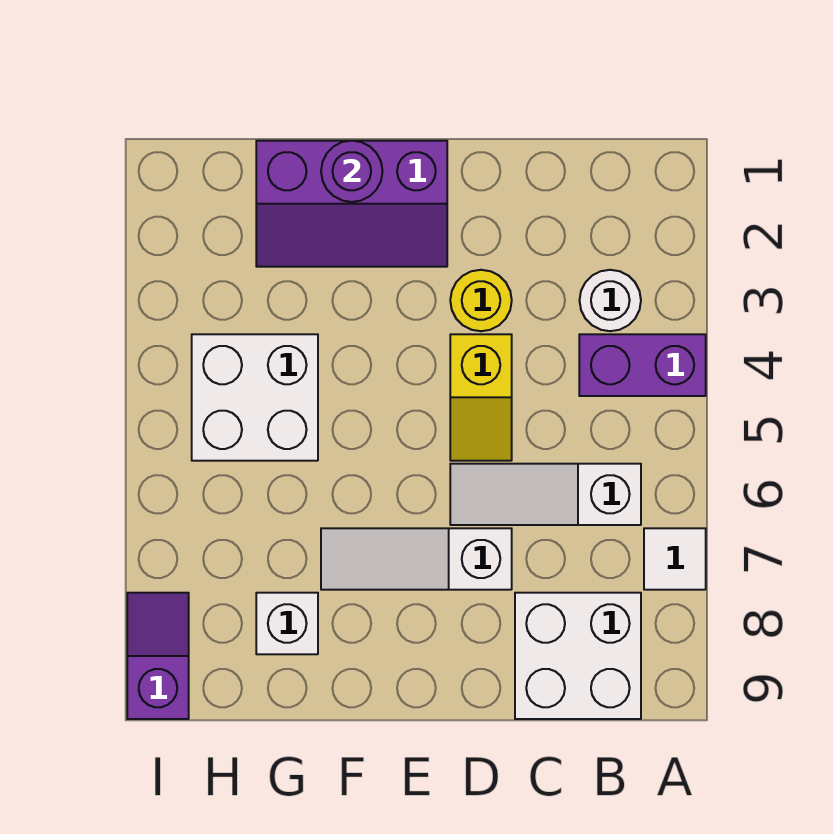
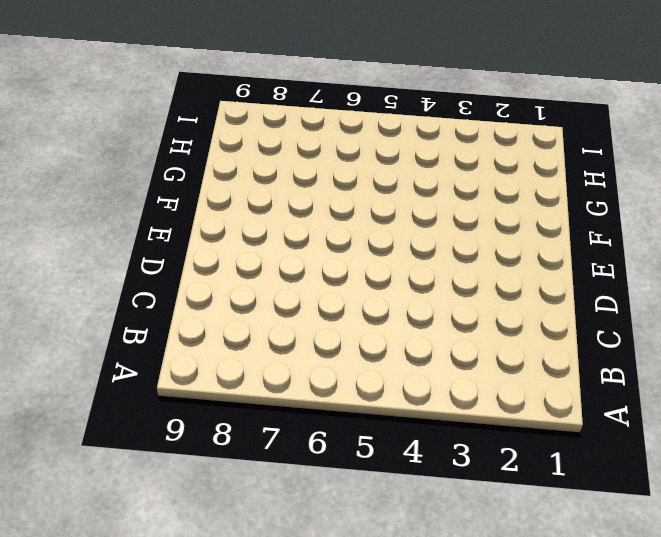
none -> purple brick A4:B4 level 1
none -> white tile A7 level 1
none -> white round brick B3 level 1

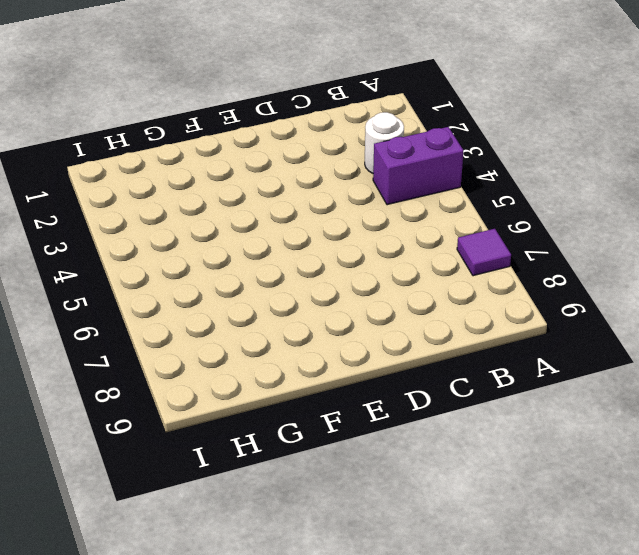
purple tile A7 level 1 -> white tile A7 level 1
none -> white slope B6:D6 level 1 top B
none -> white brick B8:C9 level 1
none -> yellow round brick D3 level 1

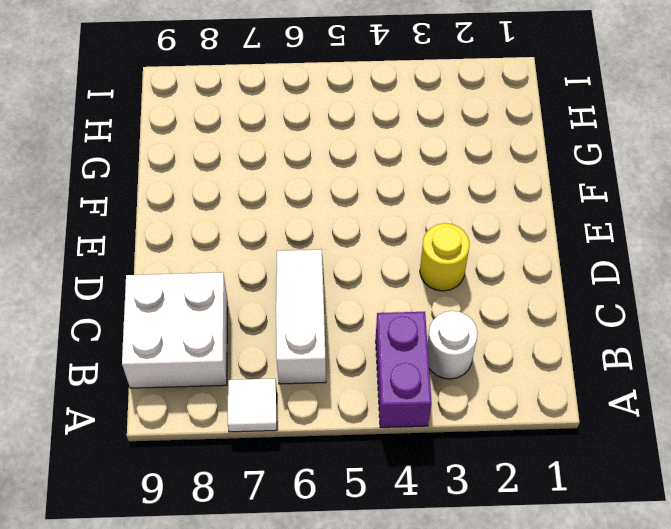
none -> yellow slope D4:D5 level 1 top 4
none -> white slope D7:F7 level 1 top D
none -> purple slope E1:G2 level 1 top 1

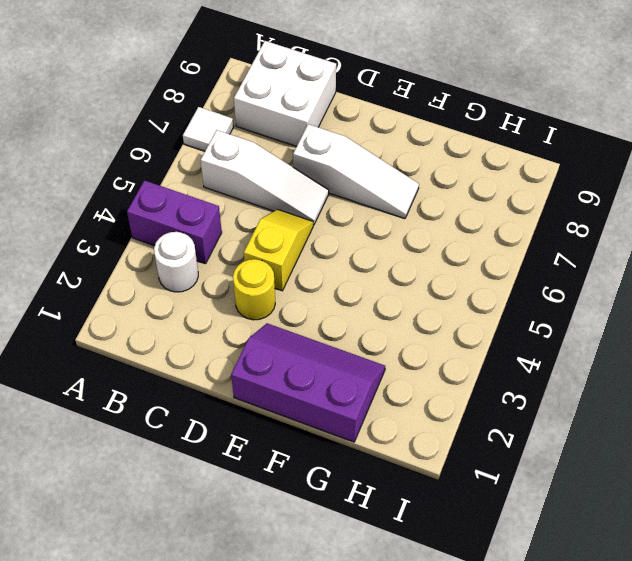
none -> white brick G4:H5 level 1
none -> white brick G8 level 1
none -> purple slope I8:I9 level 1 top 9

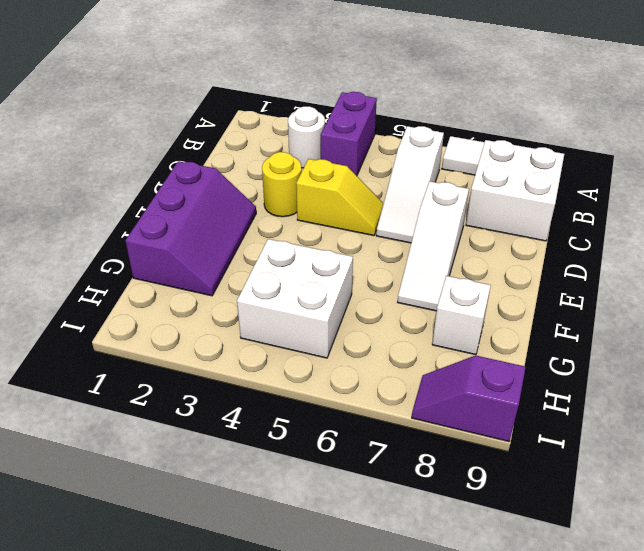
none -> purple round brick F1 level 2

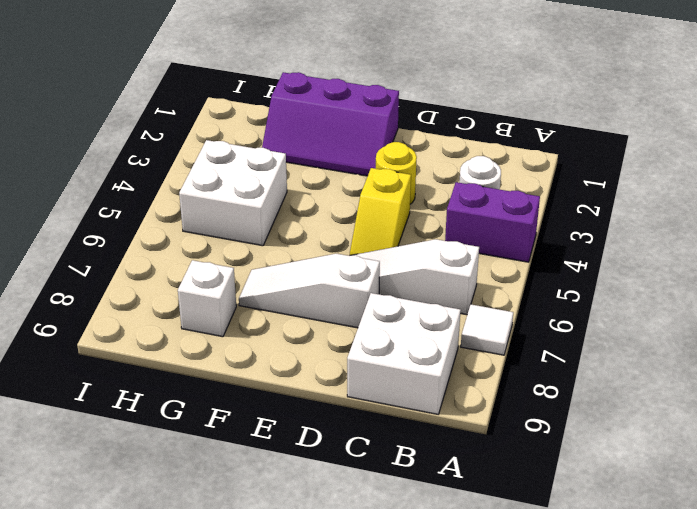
none -> purple slope I8:I9 level 1 top 9
none -> purple round brick F1 level 2

